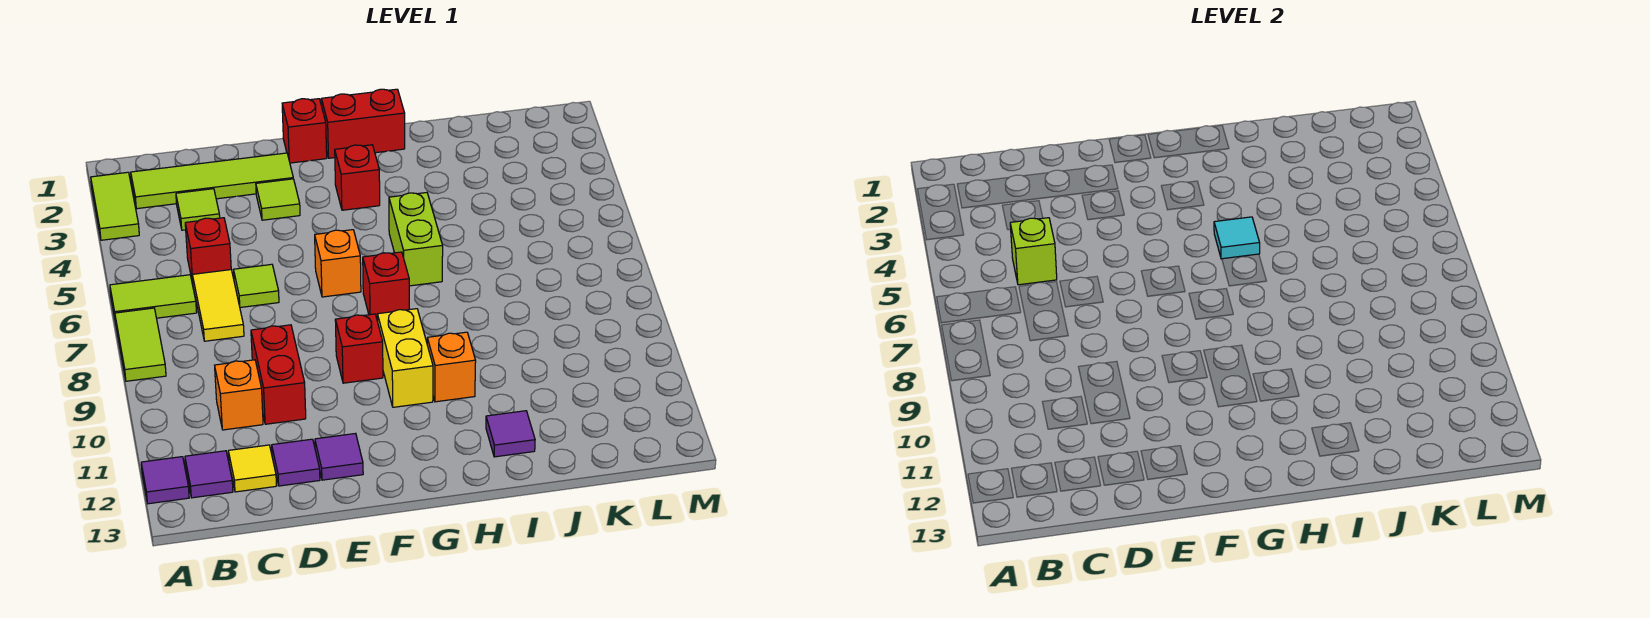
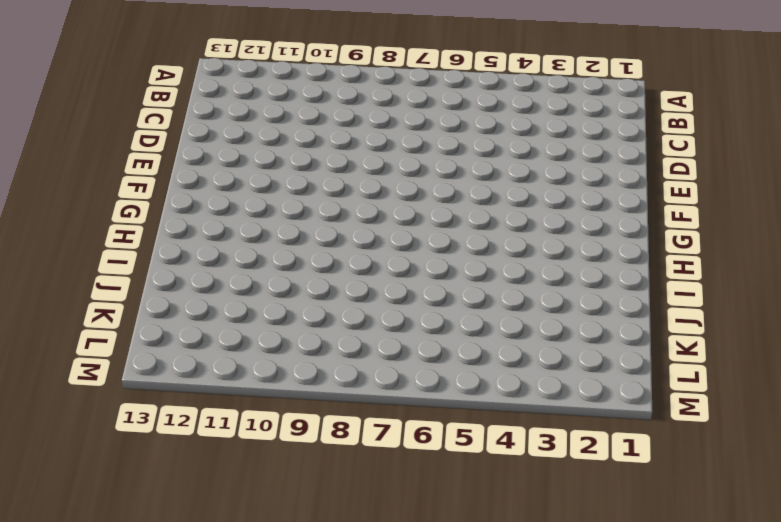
none -> lime tile A2:A3 level 1
none -> lime tile A6:B6 level 1
none -> lime tile A7:A8 level 1

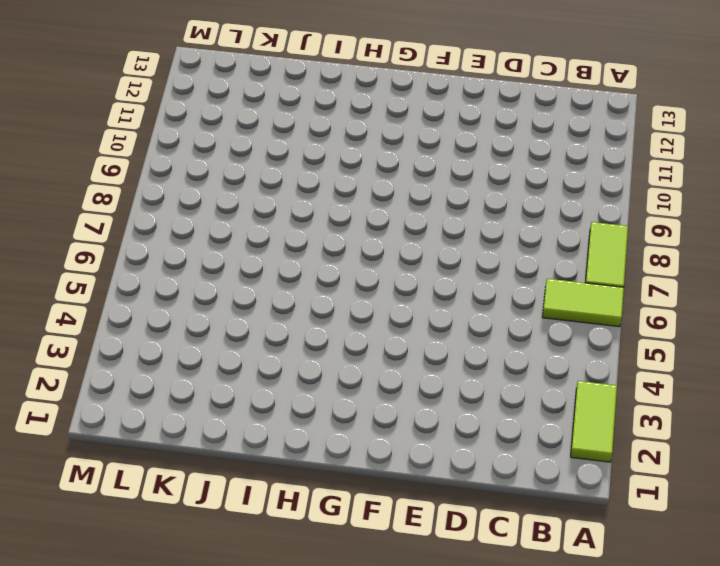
none -> purple tile A12 level 1
none -> lime tile B2:E2 level 1
none -> purple tile B12 level 1

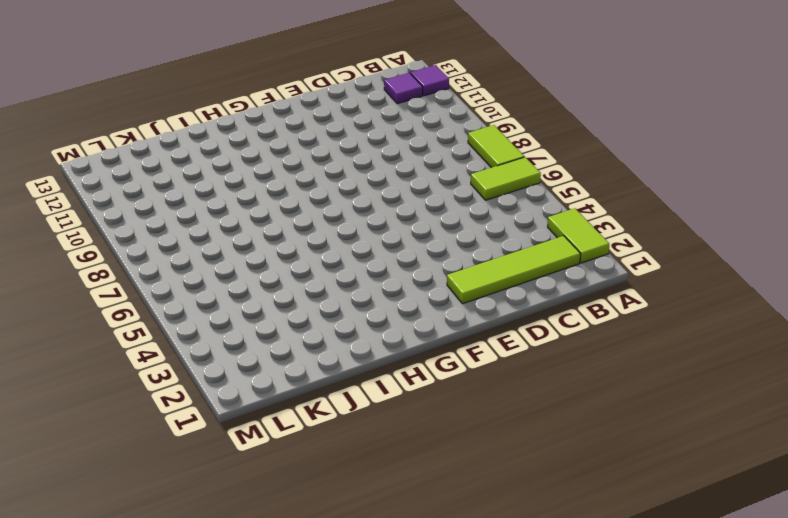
none -> lime tile C3 level 1
none -> red brick C5 level 1
none -> yellow tile C6:C7 level 1

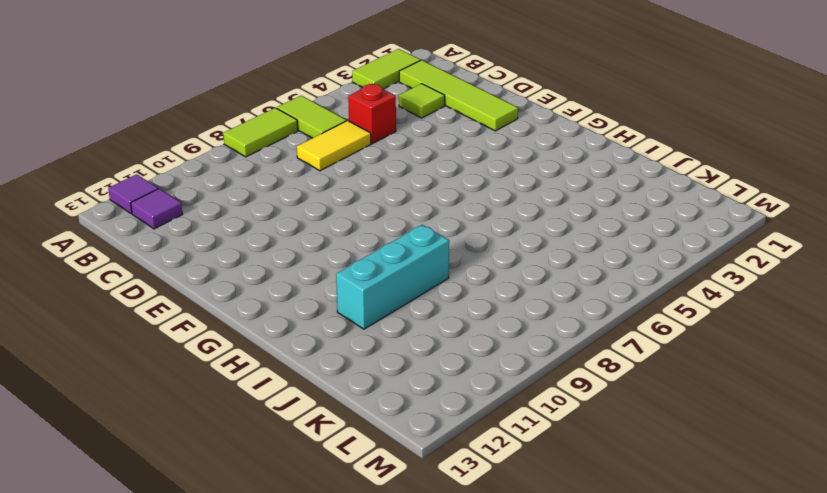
cyan brick I9:I11 level 1 -> none
none -> orange brick C10 level 1
none -> yellow tile C12 level 1
none -> lime tile D6 level 1

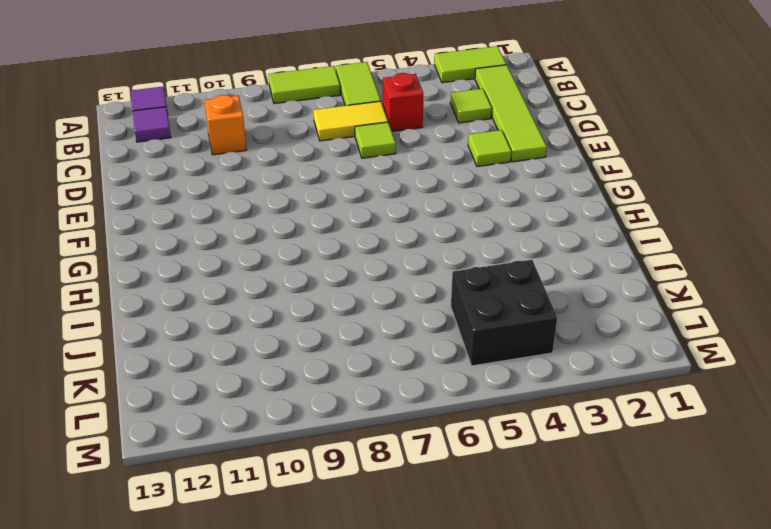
black brick K4:L5 level 1 -> none
none -> yellow tile C12 level 1
none -> red brick D9:D10 level 1
none -> purple tile D12 level 1

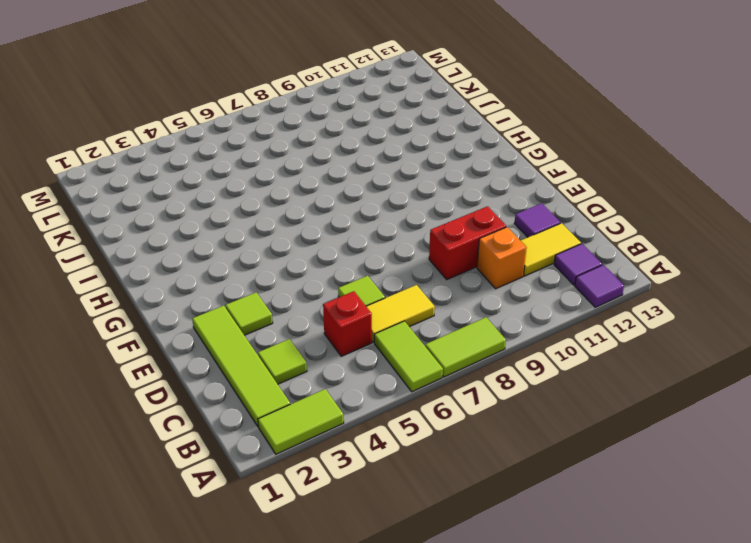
yellow tile C11:C12 level 1 -> yellow tile C12 level 1
none -> purple tile E12 level 1
none -> red brick F1 level 1
none -> orange brick F6 level 1

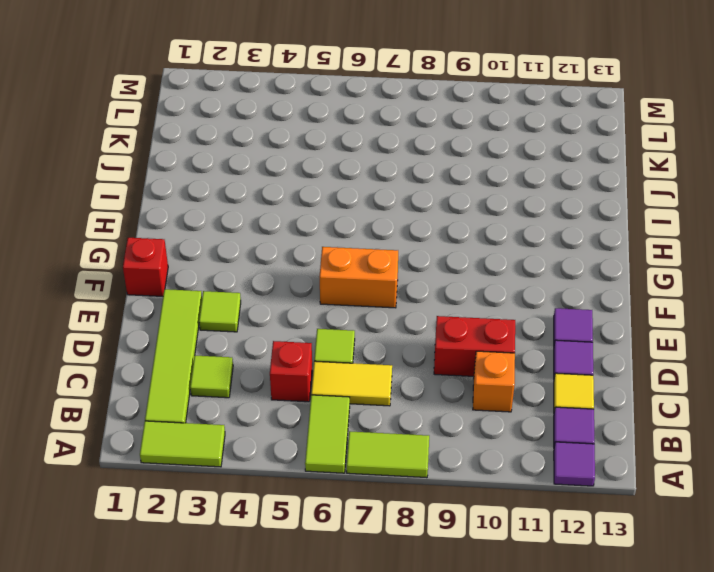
orange brick F6:F7 level 1 -> orange brick F6 level 1
none -> red brick F9 level 1
none -> red brick G1:H1 level 1
none -> red brick G3 level 1

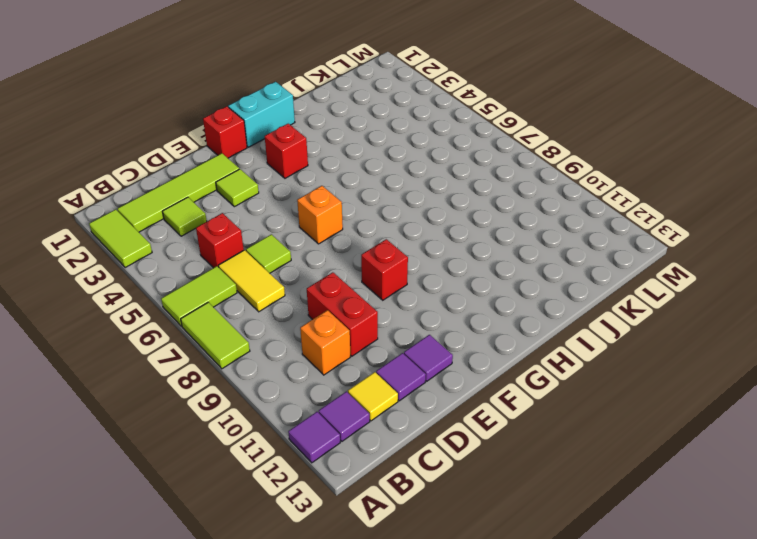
cyan brick G1:H1 level 1 -> red brick G1:H1 level 1
none -> red brick G7 level 1
none -> yellow brick G9:G10 level 1
none -> lime brick H5:H6 level 1

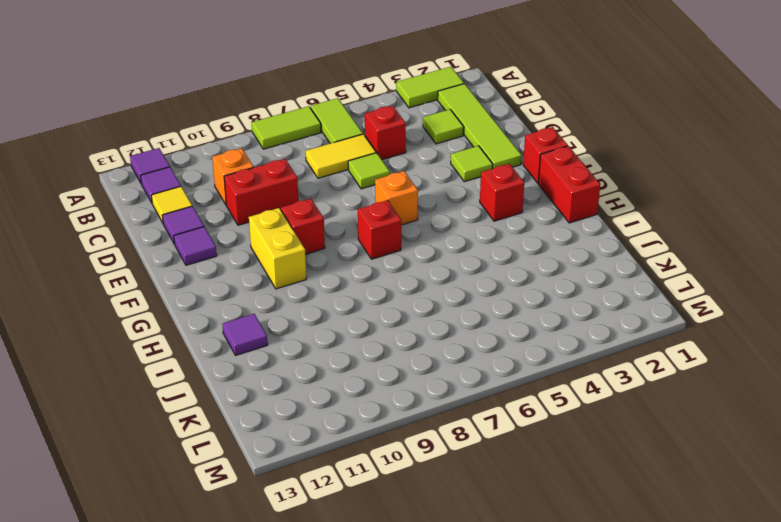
yellow brick F10:G10 level 1 -> yellow brick G9:G10 level 1
none -> lime brick H5:H6 level 1
none -> orange brick H10 level 1
none -> lime brick C5 level 2

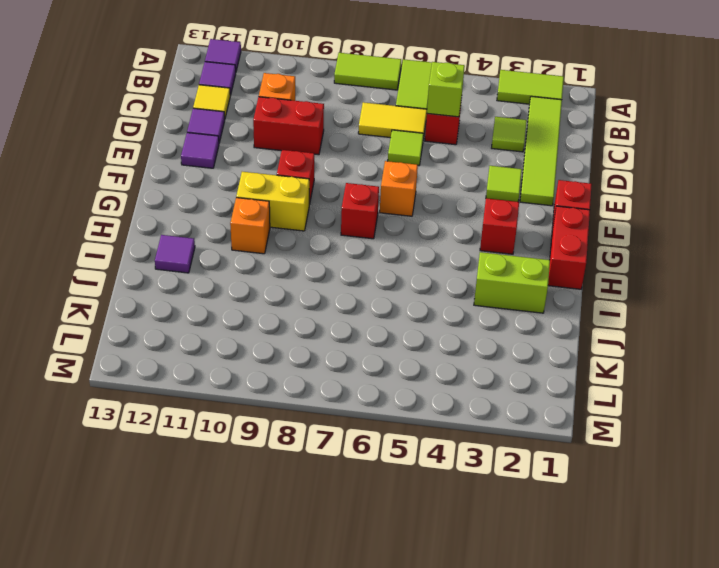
lime brick I2:I3 level 1 -> lime brick H5:H6 level 1
none -> cyan tile H5 level 2

